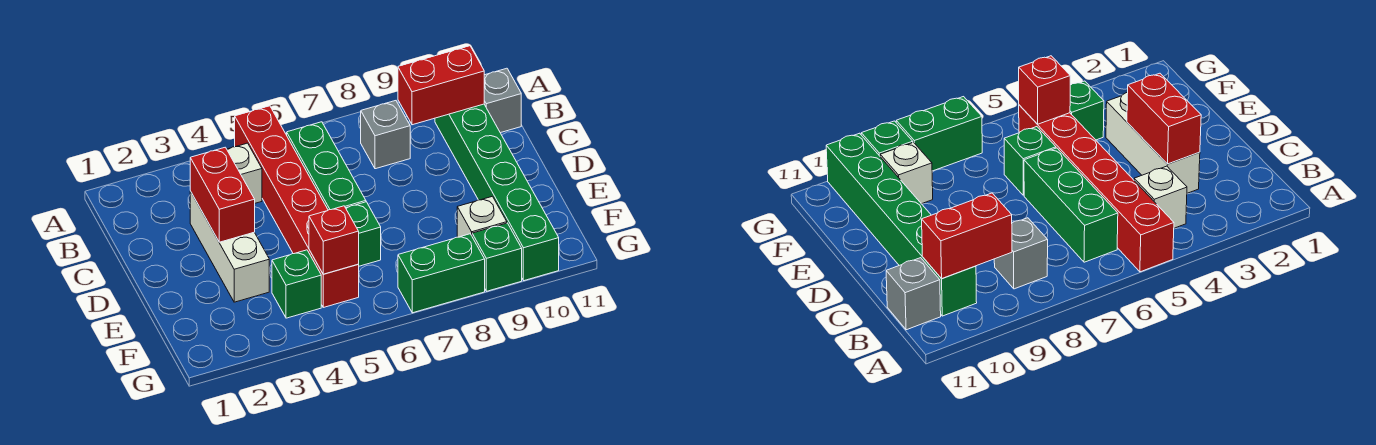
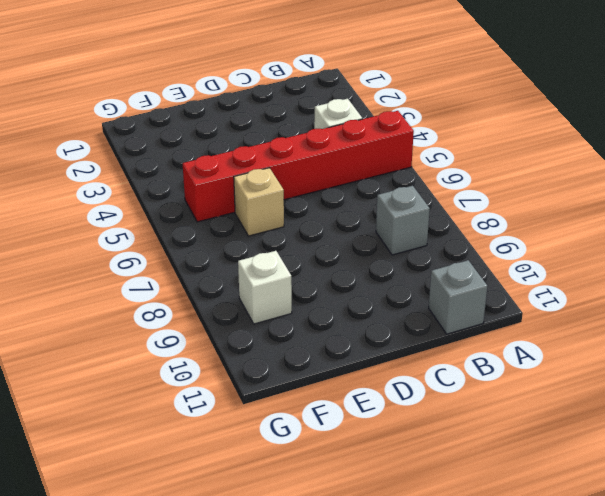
tan brick E6 level 1 -> green brick E6 level 1
none -> green brick B6:D6 level 1
none -> green brick B10:G10 level 1
none -> white brick C3:E3 level 1

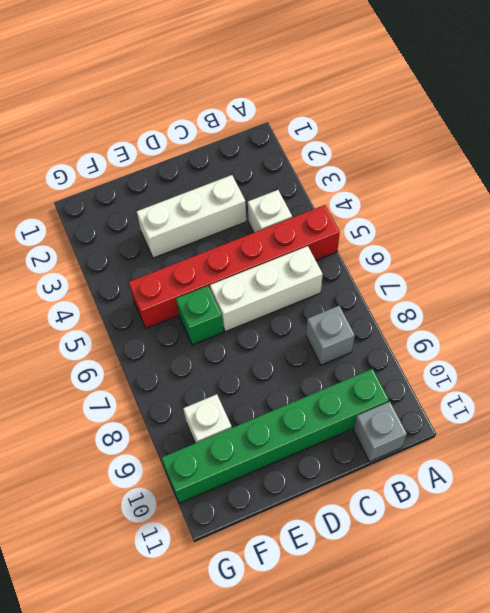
white brick B6:D6 level 1 -> green brick B6:D6 level 1
none -> green brick F4 level 1
none -> green brick G7:G8 level 1
none -> green brick G9 level 1

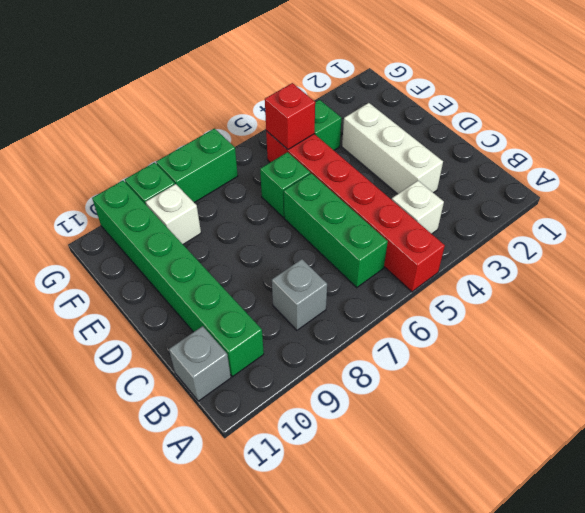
none -> red brick B9:B10 level 2
none -> red brick C3:D3 level 2

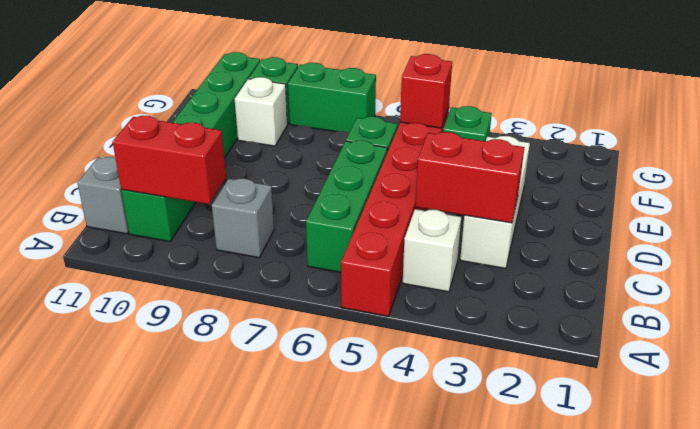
red brick C3:C4 level 2 -> red brick C3:D3 level 2

